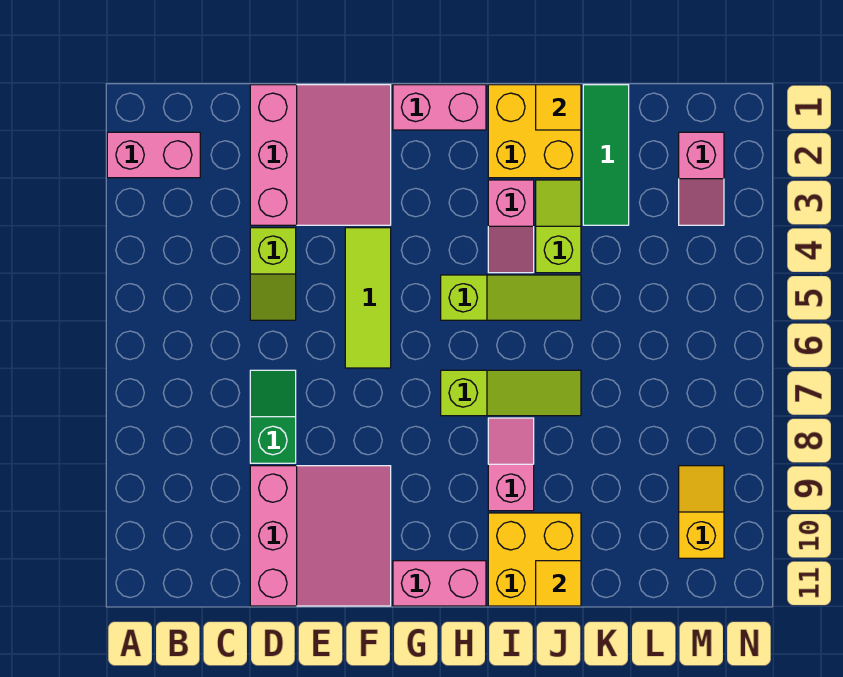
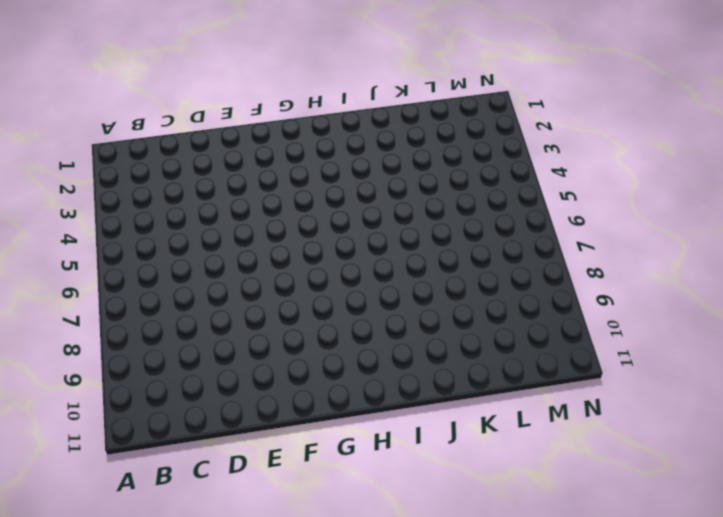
none -> pink brick A2:B2 level 1
none -> pink slope D1:F3 level 1 top D
none -> lime slope D4:D5 level 1 top 4

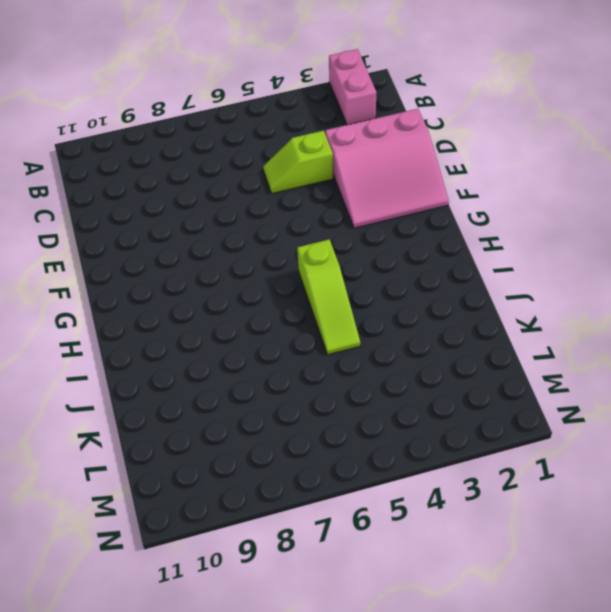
none -> green slope D7:D8 level 1 top 8
none -> pink slope D9:F11 level 1 top D
none -> lime tile F4:F6 level 1

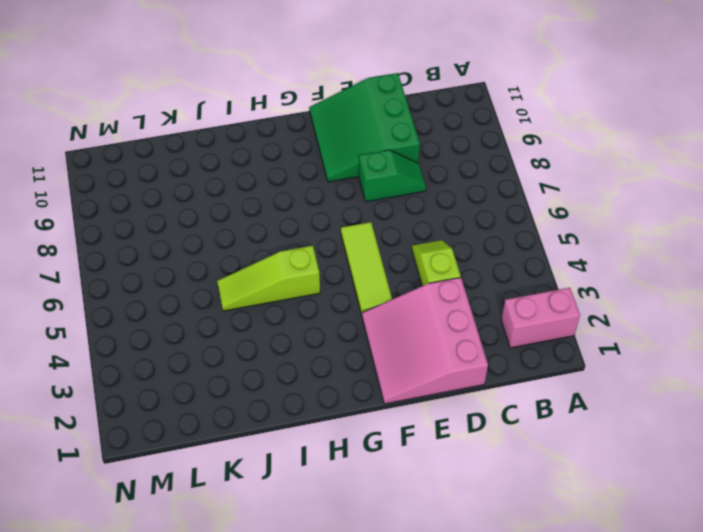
green slope D8:E8 level 1 top E -> green slope D7:D8 level 1 top 8
green slope D9:F11 level 1 top D -> pink slope D9:F11 level 1 top D
none -> pink brick G1:H1 level 1
none -> pink brick G11:H11 level 1
none -> lime slope H7:J7 level 1 top H

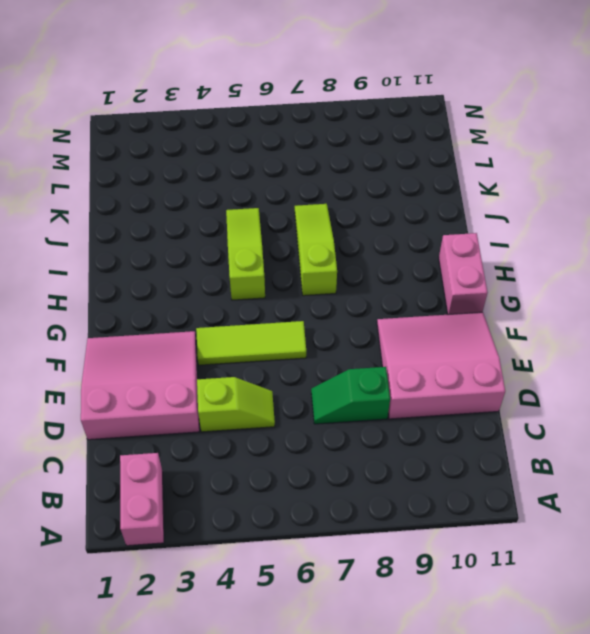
none -> pink brick G1:H1 level 1
none -> yellow brick I1:J2 level 1
none -> pink slope I3:I4 level 1 top 3

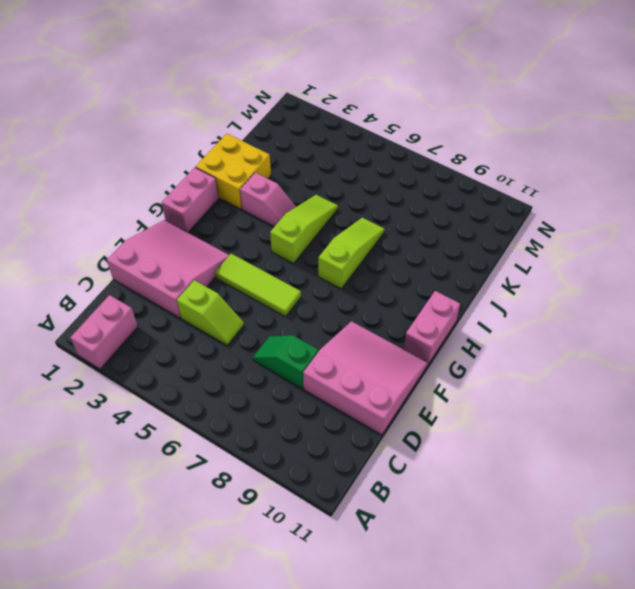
none -> pink slope I8:I9 level 1 top 9
none -> yellow brick I10:J11 level 1
none -> lime slope J3:J4 level 1 top 4

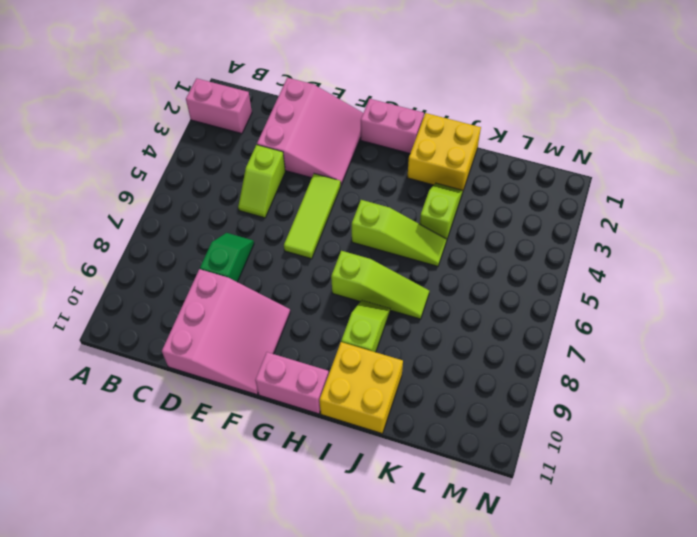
lime slope I8:I9 level 1 top 9 -> pink slope I8:I9 level 1 top 9
none -> pink slope I3:I4 level 1 top 3
none -> green tile K1:K3 level 1
none -> pink slope M2:M3 level 1 top 2

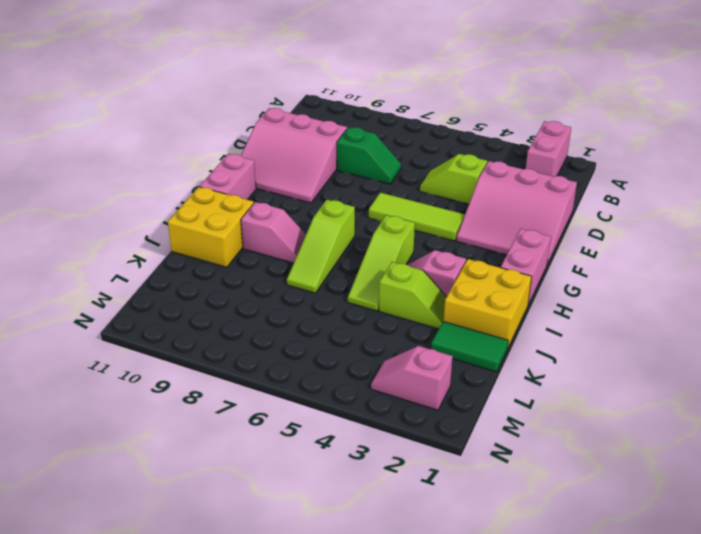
green tile K1:K2 level 1 -> green tile K1:K3 level 1
none -> yellow slope M9:M10 level 1 top 10
none -> yellow tile J1 level 2
none -> yellow tile J11 level 2

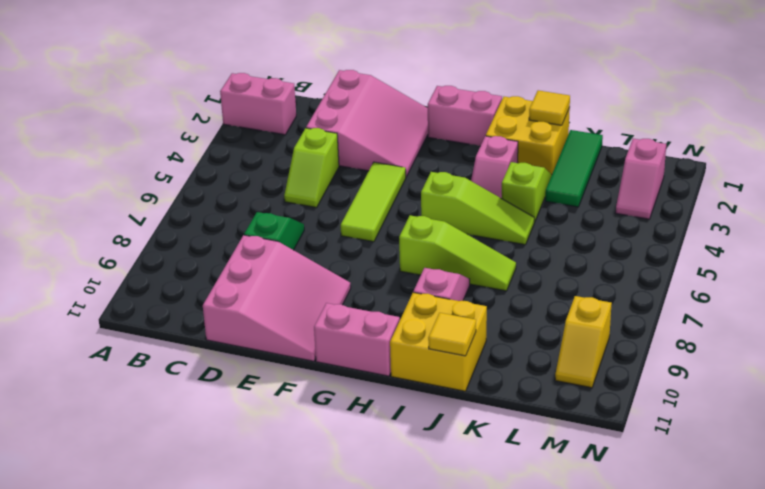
yellow slope M9:M10 level 1 top 9 -> yellow slope M9:M10 level 1 top 10

